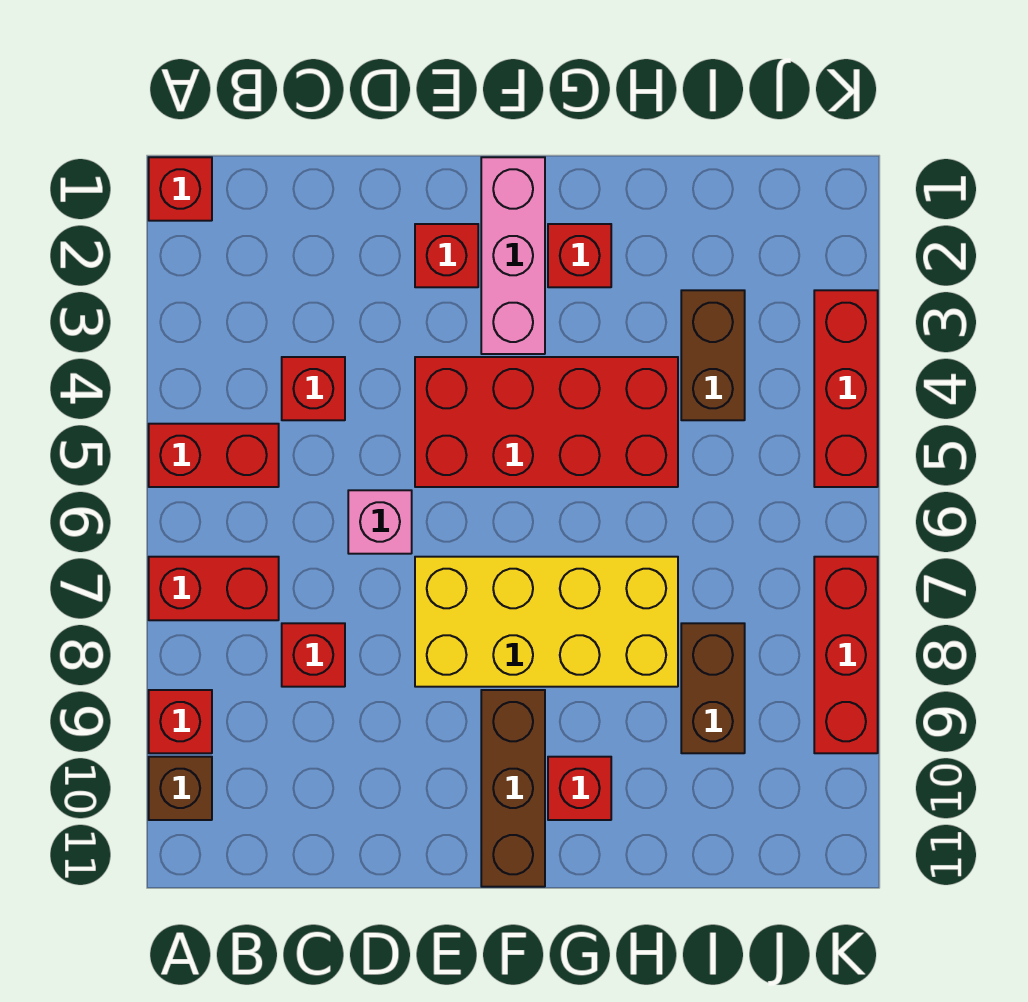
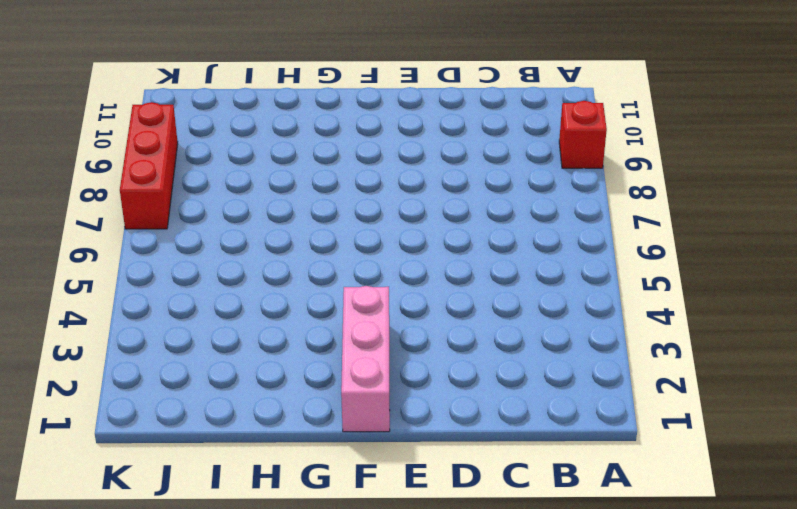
none -> red brick A1 level 1
none -> red brick A5:B5 level 1
none -> red brick A7:B7 level 1

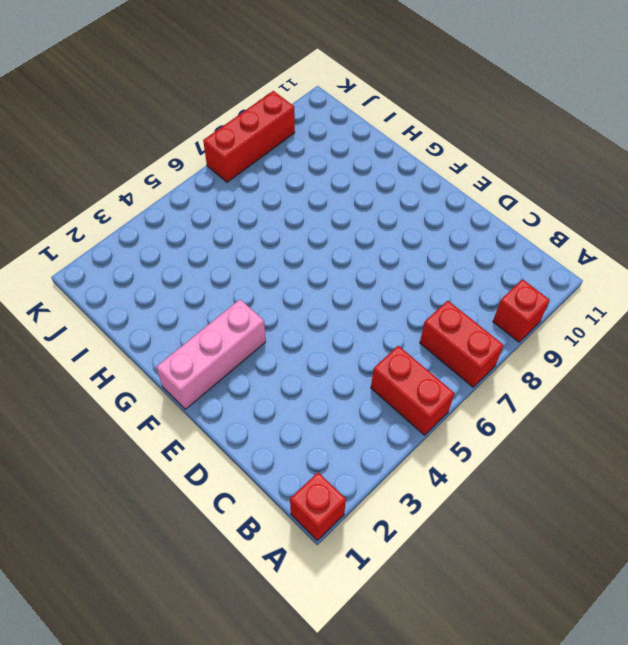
none -> brown brick A10 level 1
none -> red brick C4 level 1
none -> red brick C8 level 1

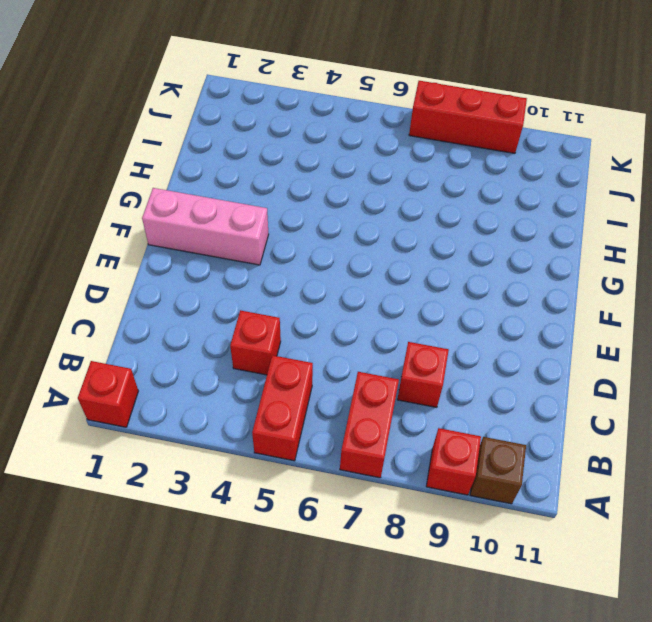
none -> pink brick D6 level 1
none -> red brick E2 level 1
none -> red brick E4:H5 level 1

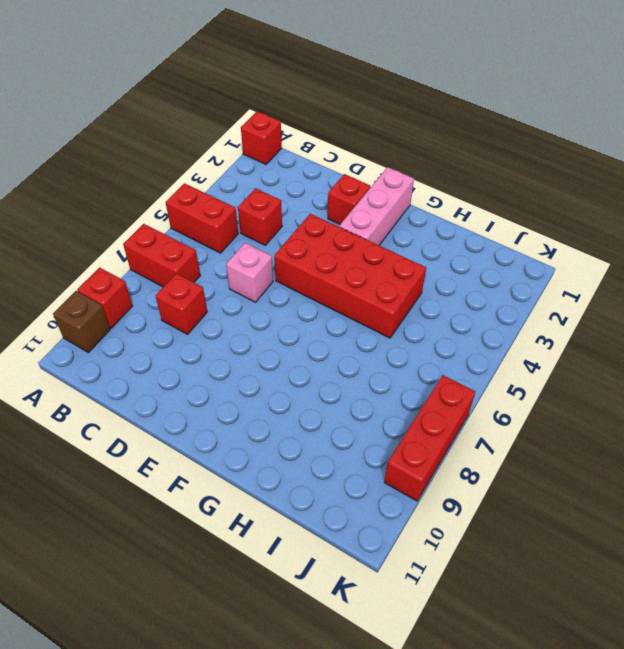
none -> yellow brick E7:H8 level 1
none -> brown brick F9:F11 level 1
none -> red brick G2 level 1

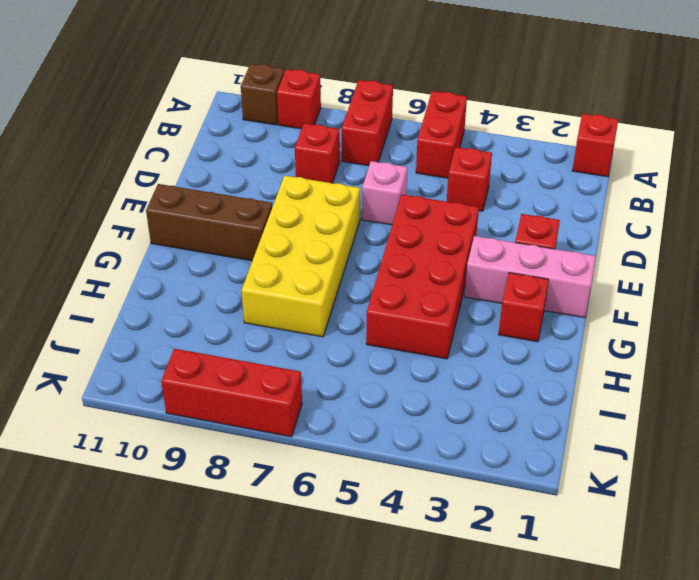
none -> red brick G10 level 1
none -> brown brick I3:I4 level 1
none -> brown brick I8:I9 level 1

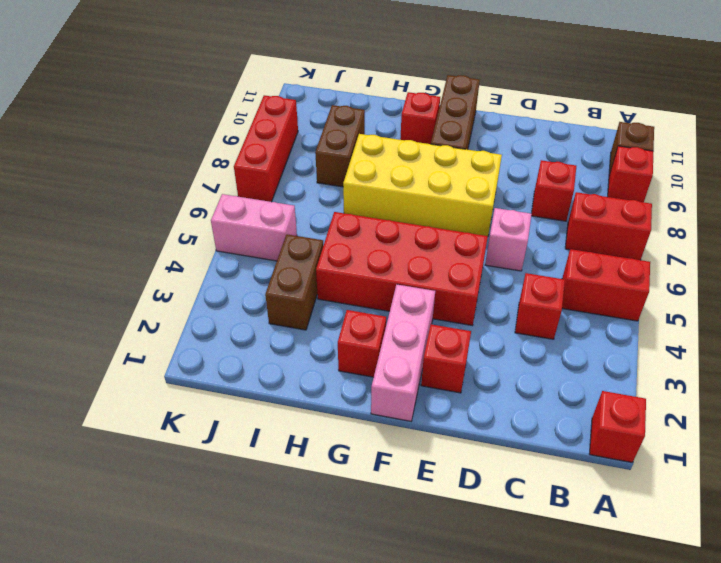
pink brick J5:K5 level 1 -> red brick K3:K5 level 1

